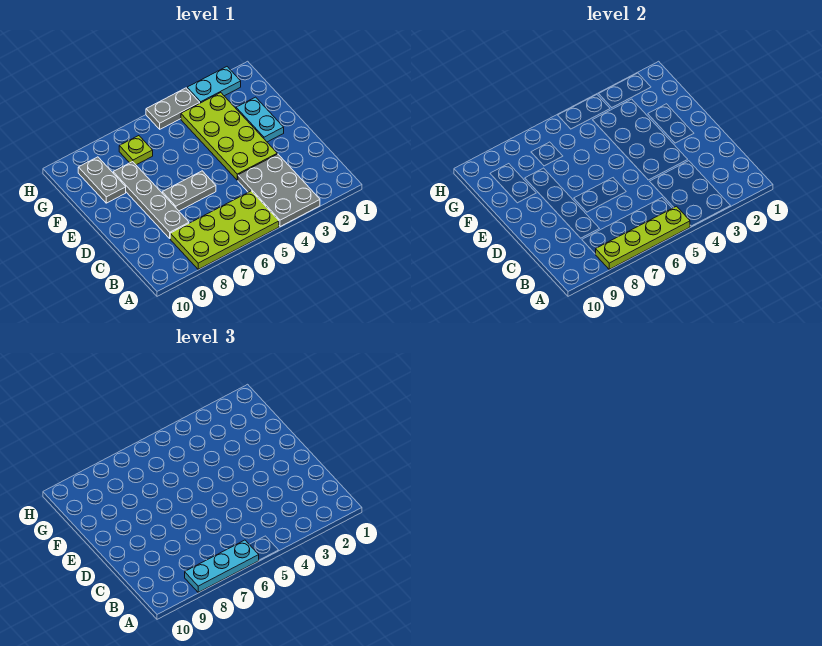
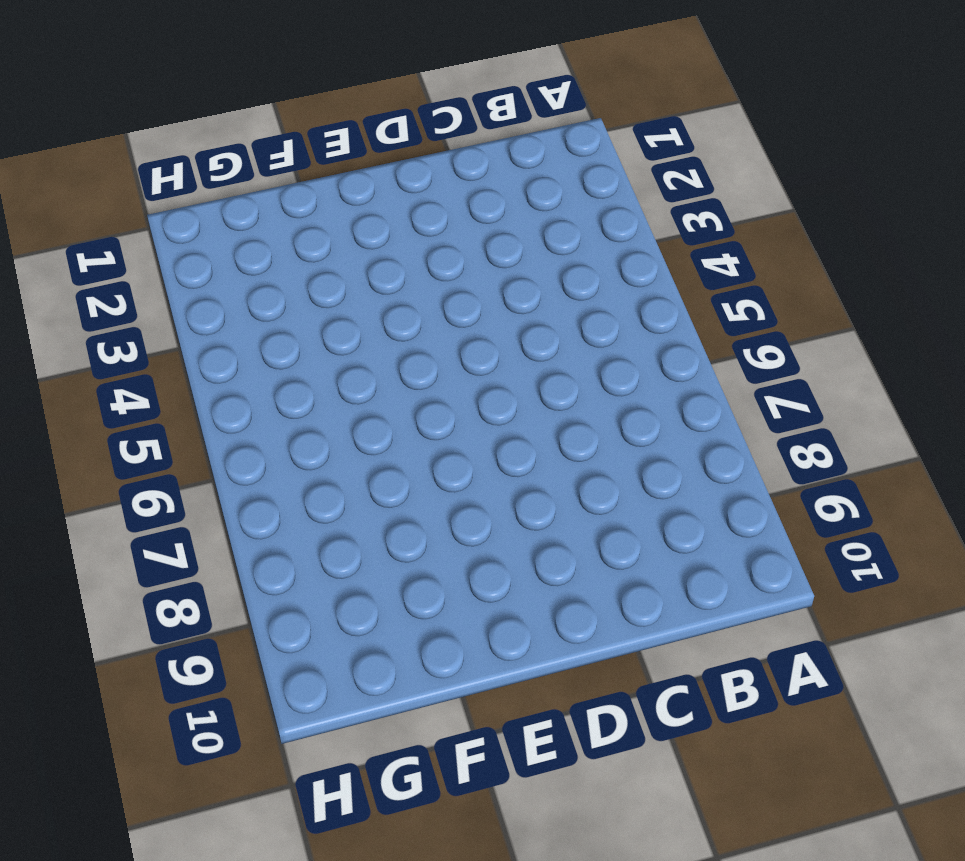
none -> grey plate A3:C4 level 1
none -> lime plate A5:B8 level 1
none -> grey plate C8:F8 level 1

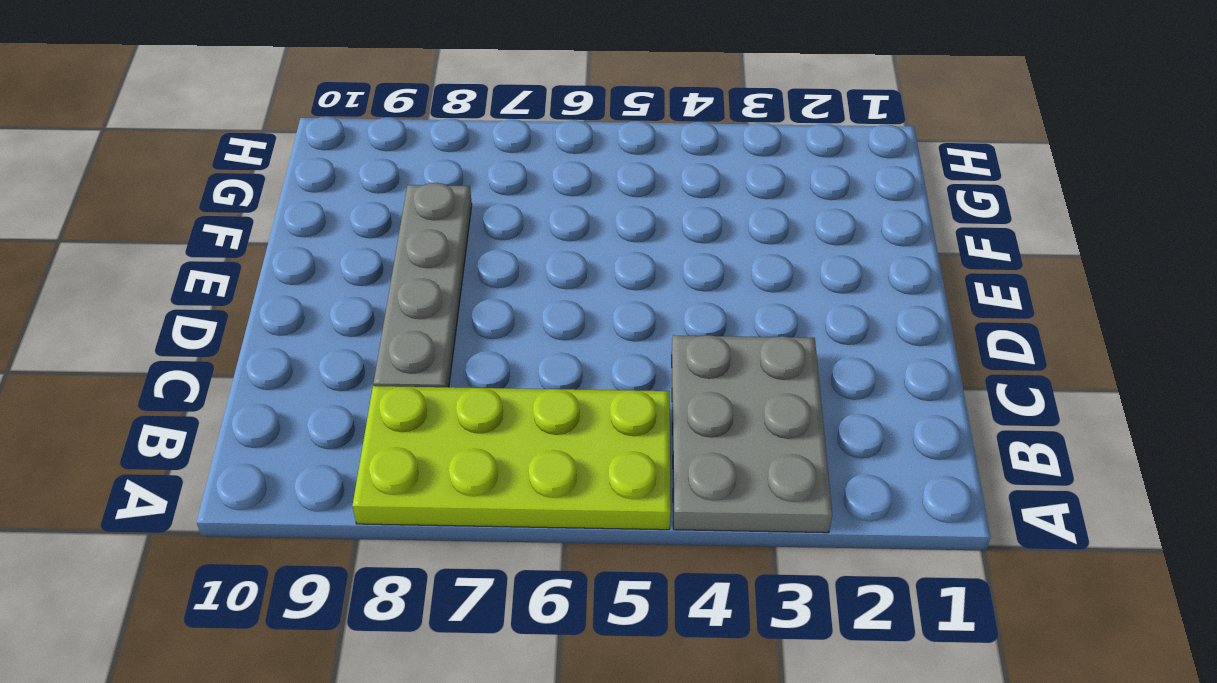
none -> lime plate D3:G4 level 1
none -> grey plate D6:D7 level 1
none -> cyan plate E2:F2 level 1

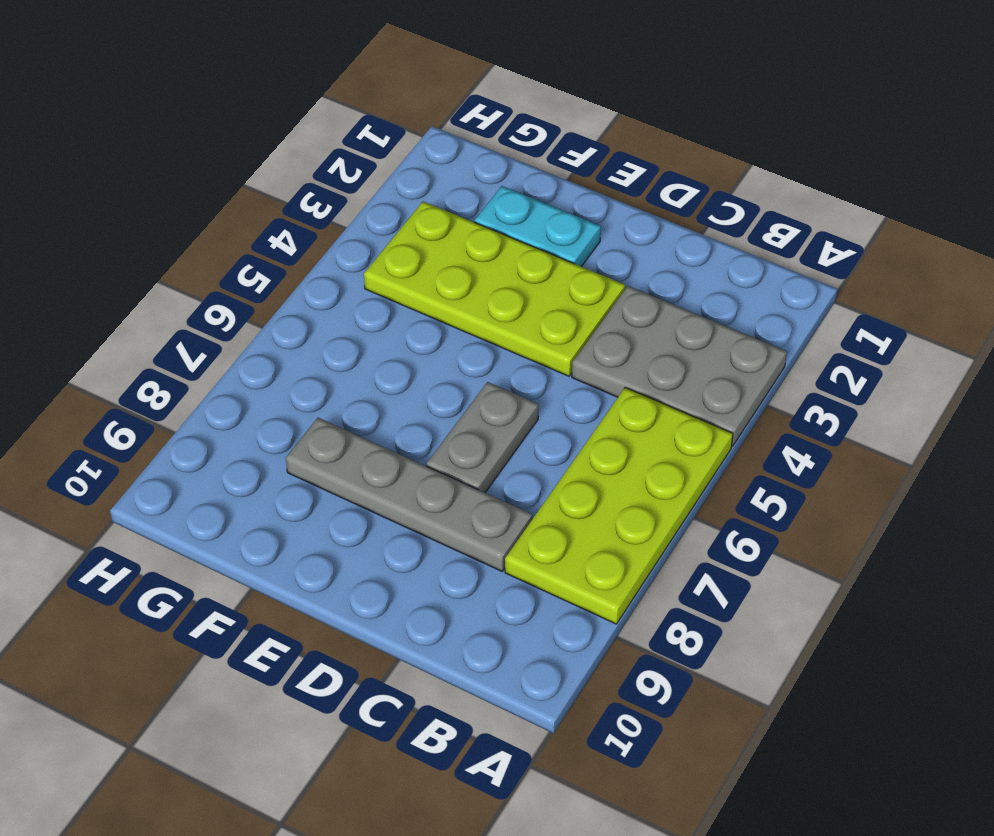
none -> grey plate F9:G9 level 1
none -> lime plate G7 level 1
none -> cyan plate H2:H3 level 1

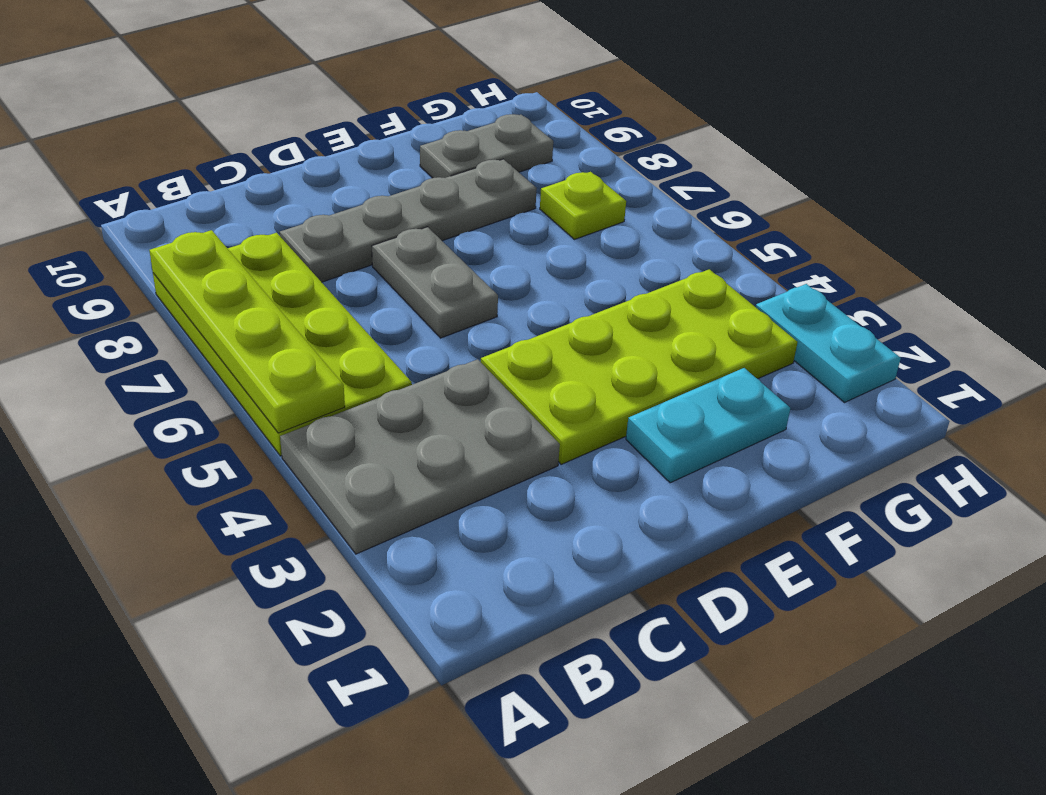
none -> grey plate H4:H5 level 1
none -> cyan plate A6:A8 level 3

